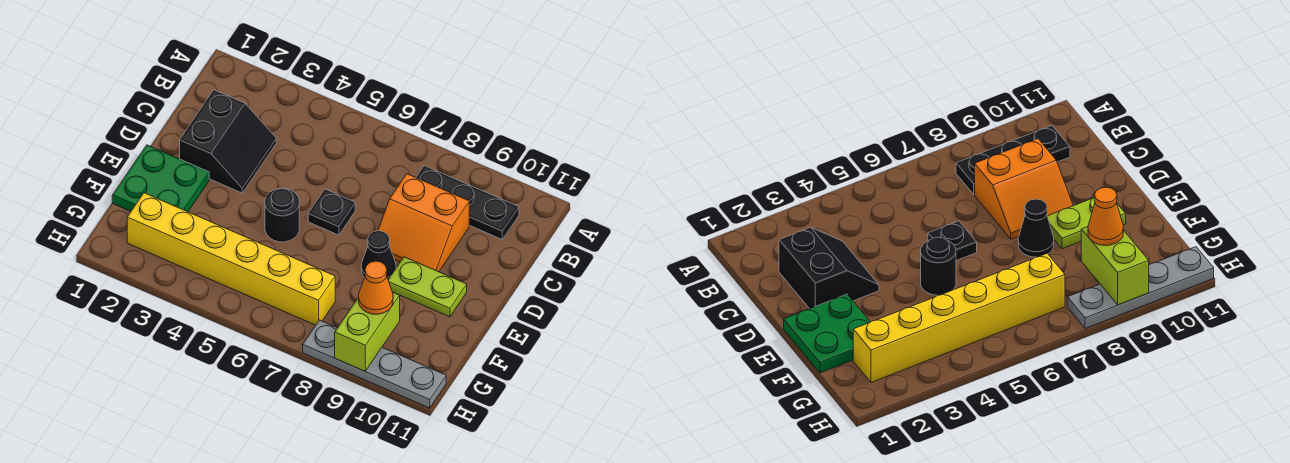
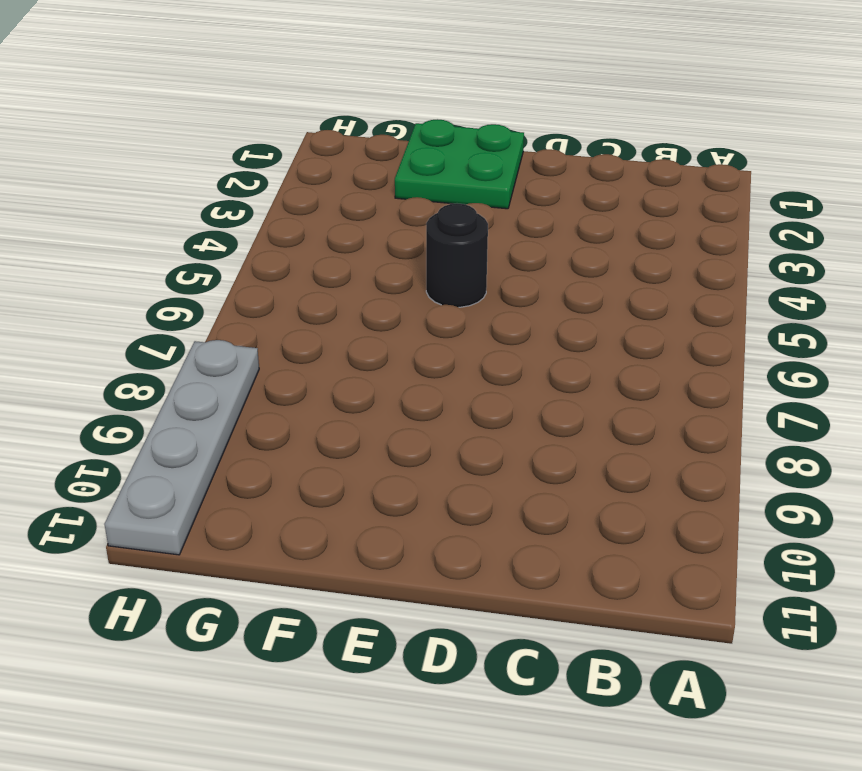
none -> black plate B8:B10 level 1
none -> black slope C2:D3 level 1 top 2
none -> orange slope C8:D9 level 1 top C

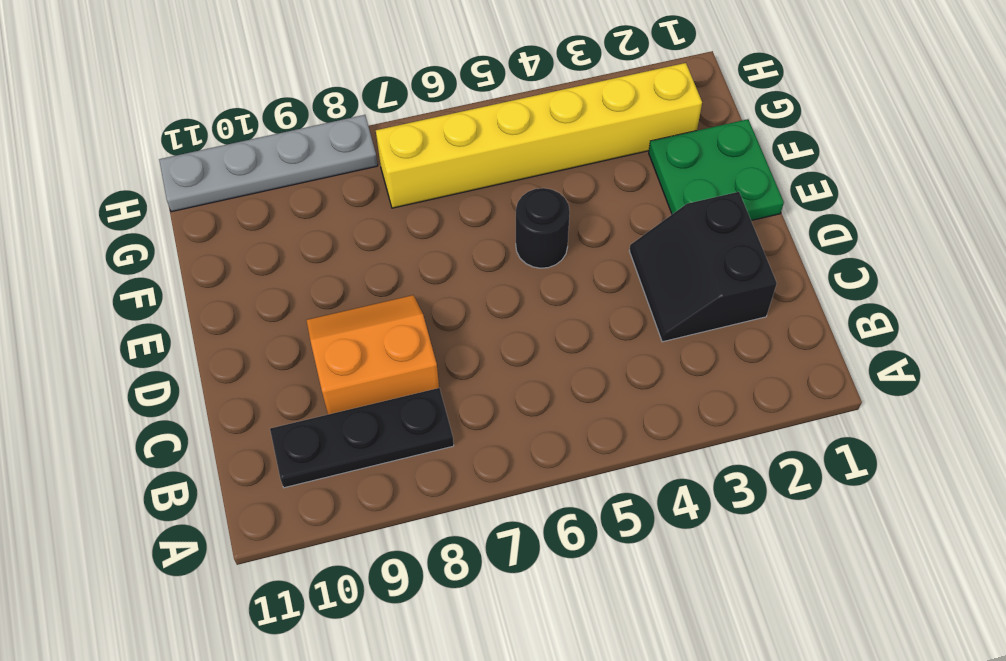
none -> black plate D6 level 1
none -> black cone E8 level 1
none -> lime plate E9:E10 level 1

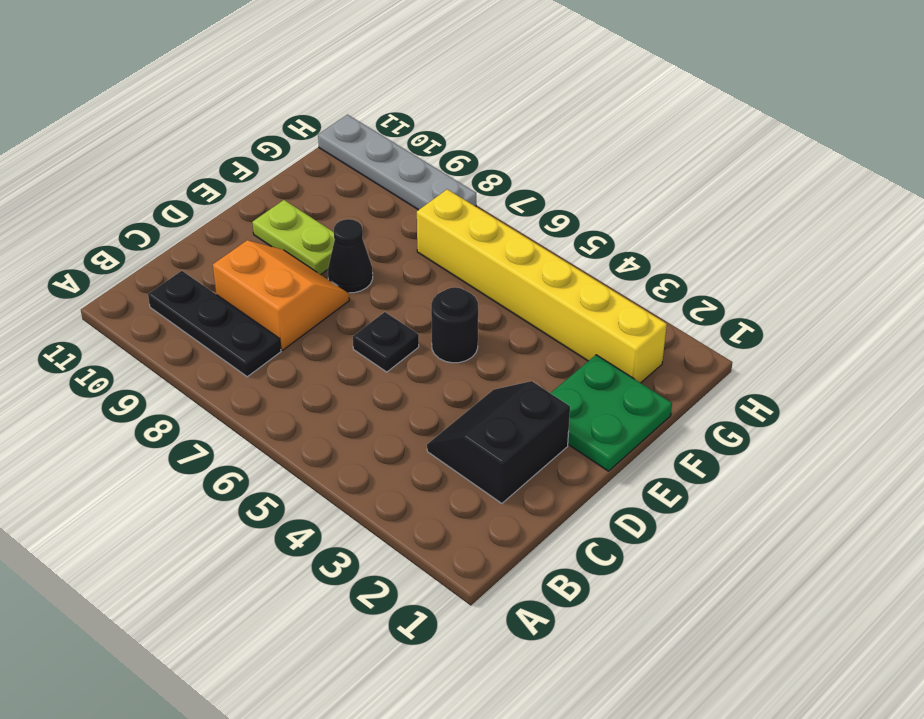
none -> lime brick G9:H9 level 2
none -> orange cone G9 level 3

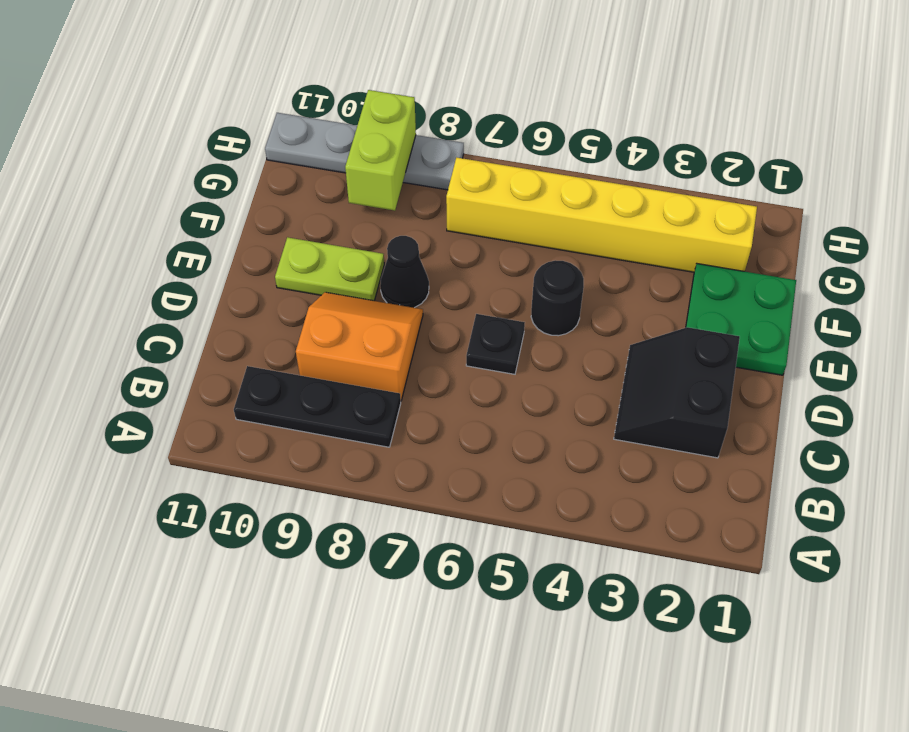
none -> orange cone G9 level 3

